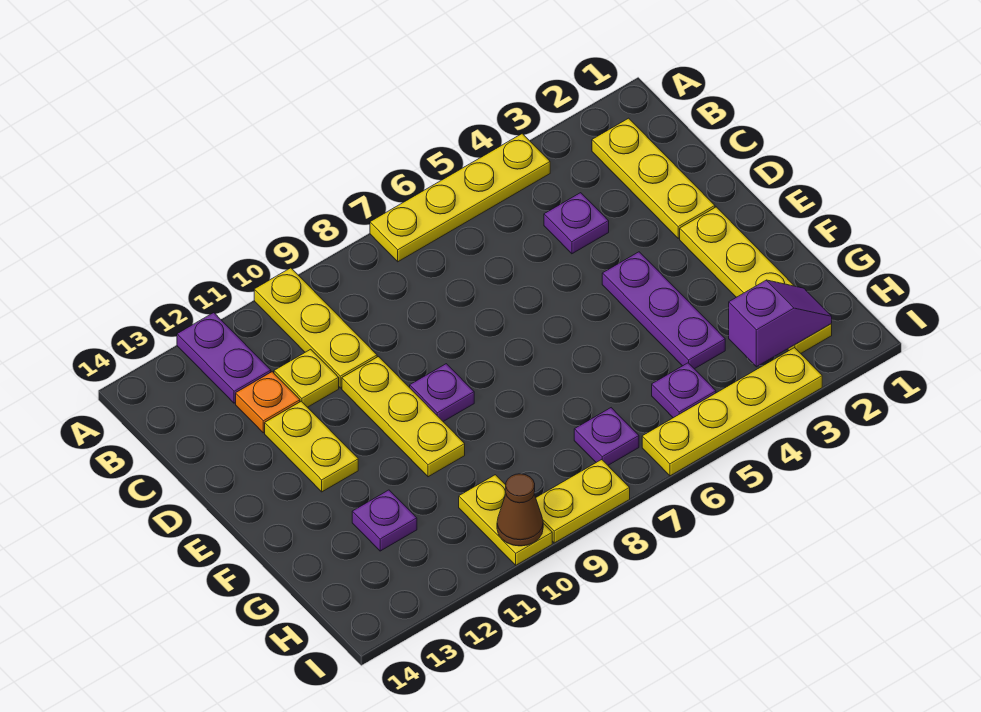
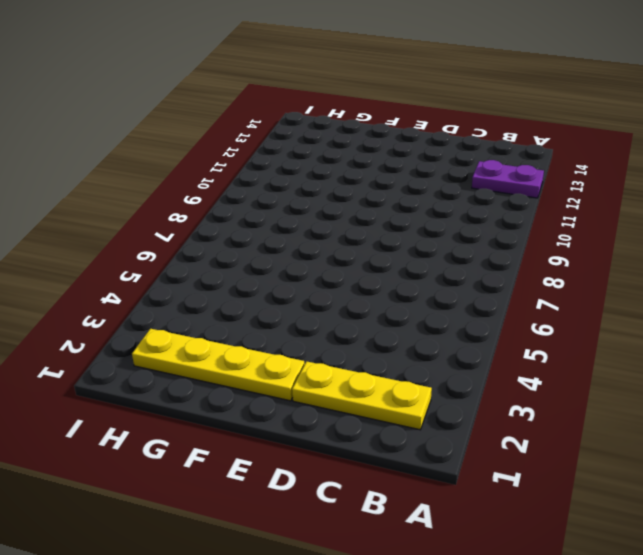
none -> yellow plate A4:A7 level 1
none -> yellow plate A10:C10 level 1
none -> purple plate C4 level 1

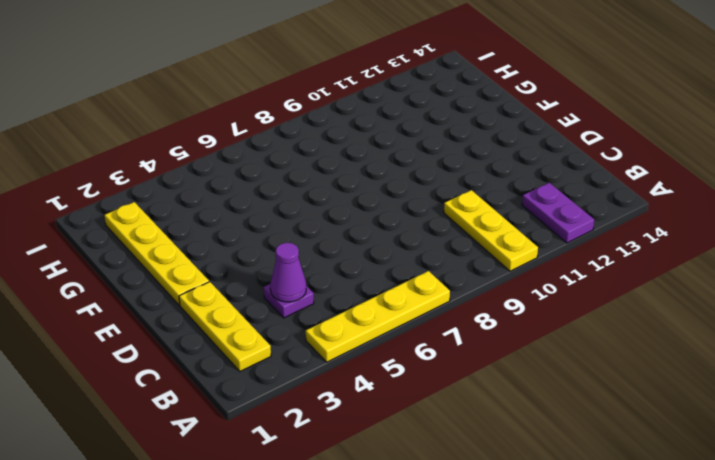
purple cone C4 level 2 -> none
none -> yellow plate C11 level 1
none -> orange plate C12 level 1
none -> yellow plate D10:F10 level 1

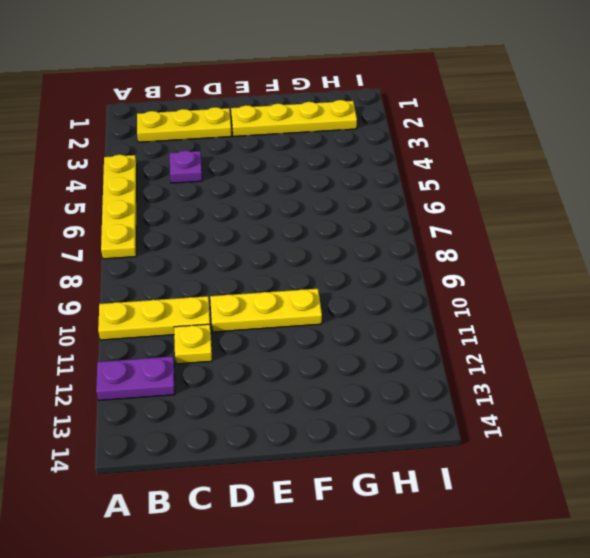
none -> orange plate C12 level 1
none -> yellow plate D12:E12 level 1
none -> purple plate E4:G4 level 1

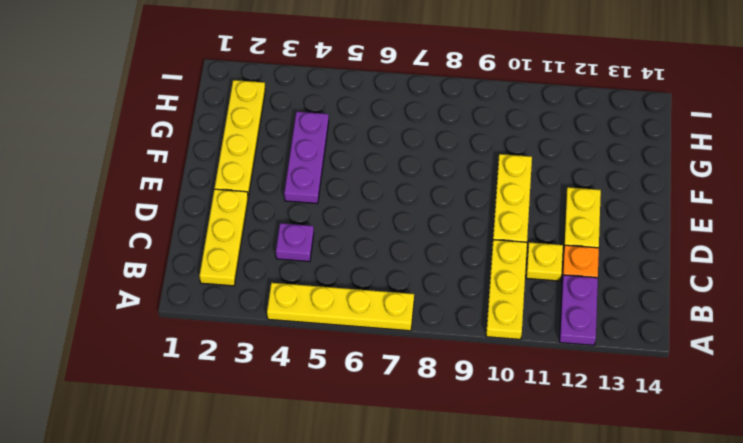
none -> purple plate E9 level 1
none -> purple plate G12 level 1
none -> purple plate H5 level 1

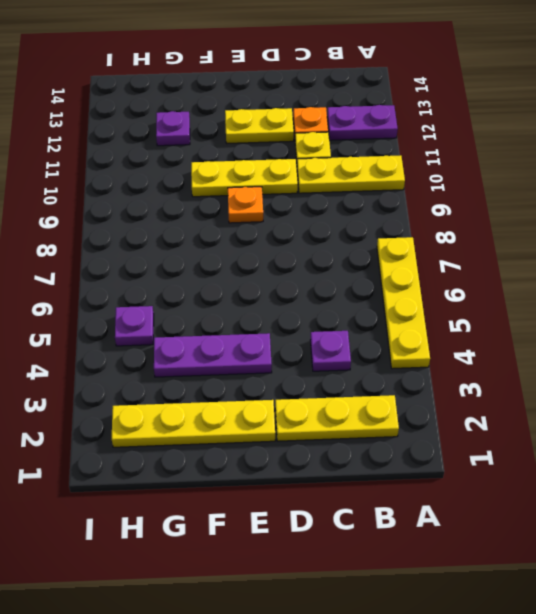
orange plate E9 level 1 -> purple plate E9 level 1
none -> purple plate H7 level 1
none -> yellow plate H10:I10 level 1
none -> yellow plate I3:I6 level 1

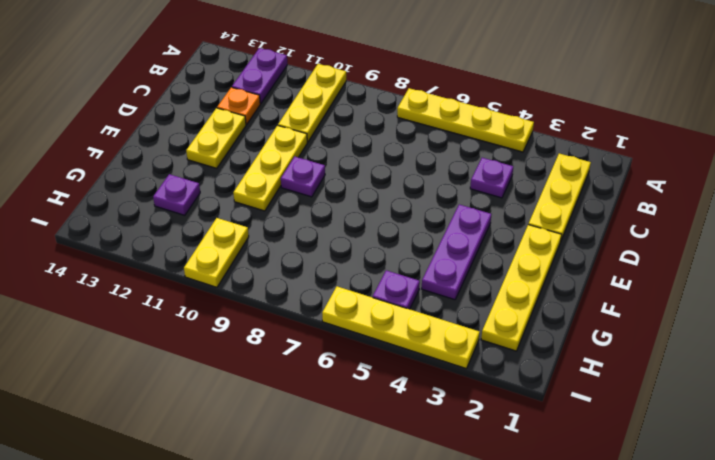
none -> yellow plate C11 level 1
none -> purple plate H7 level 1
none -> yellow plate I8:I9 level 1

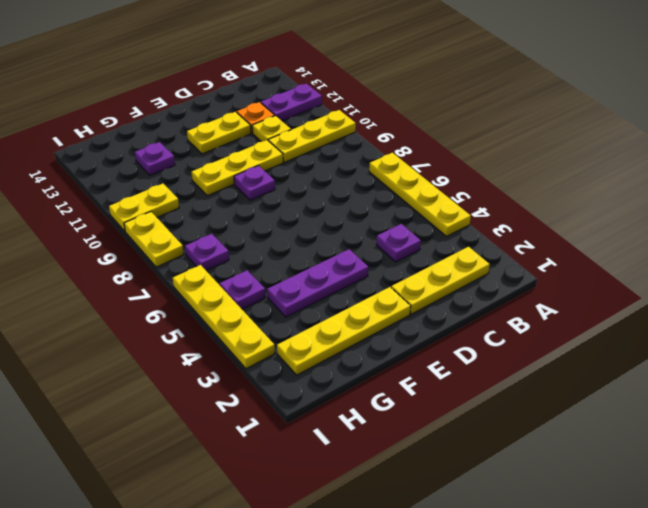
none -> purple slope H2:H3 level 2 top 3
none -> brown cone I10 level 2

